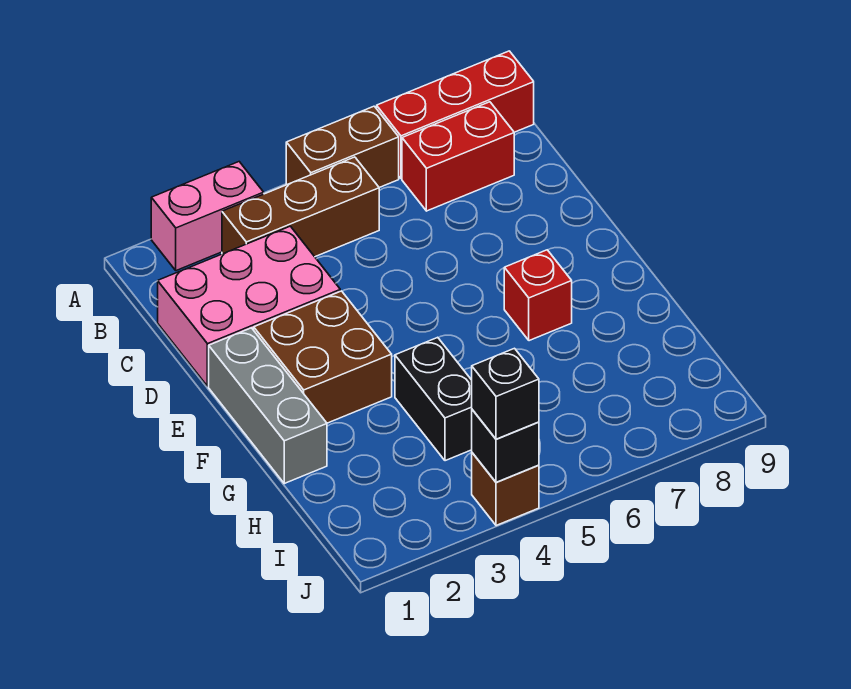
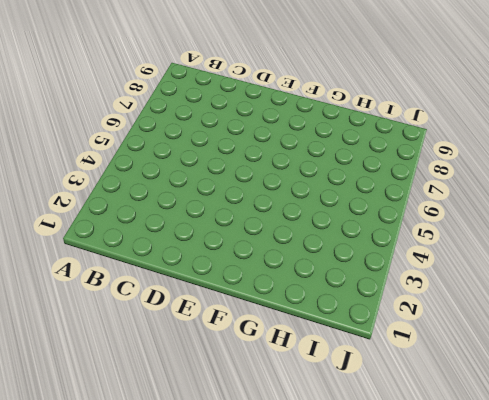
none -> pink brick A2:A3 level 1
none -> brown brick A5:A6 level 1
none -> red brick A7:A9 level 1

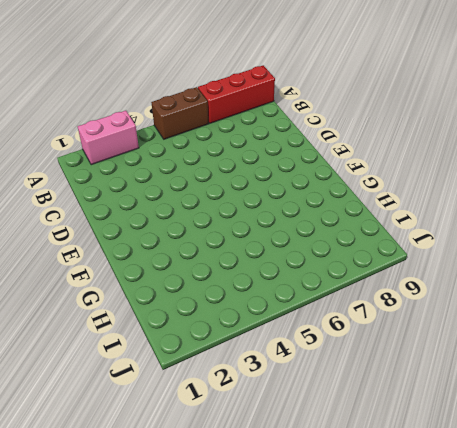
none -> brown brick B3:B5 level 1
none -> red brick B7:B8 level 1
none -> pink brick C1:D3 level 1

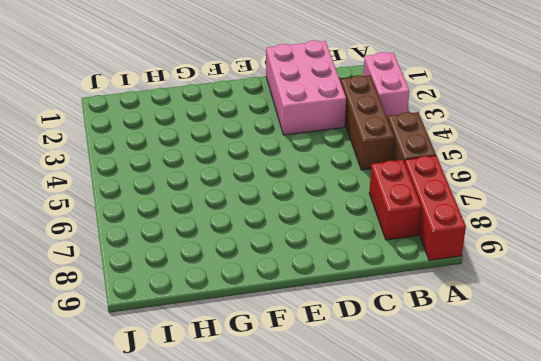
none -> grey brick E1:G1 level 1
none -> brown brick E2:F3 level 1
none -> red brick F7 level 1

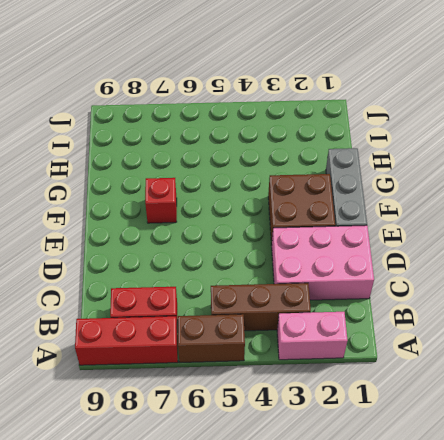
none -> black brick G4:H4 level 1
none -> brown brick J4 level 1
none -> black brick J4 level 2

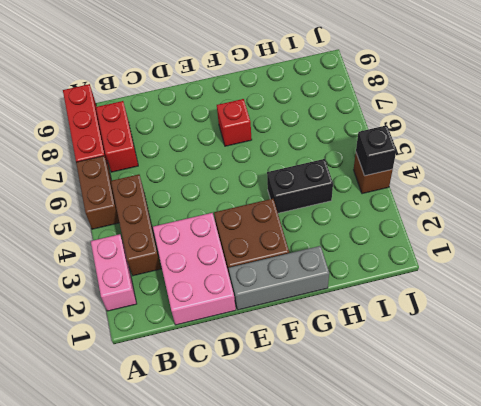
none -> black brick J4 level 3

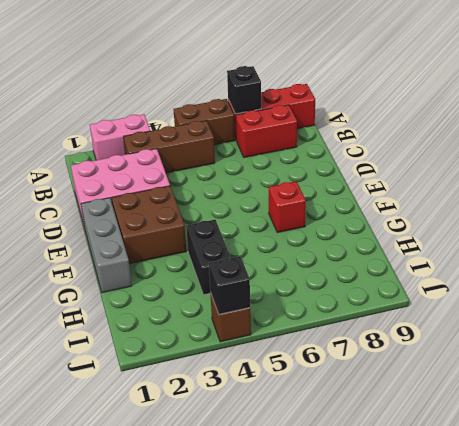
black brick A7 level 2 -> black brick J4 level 3

